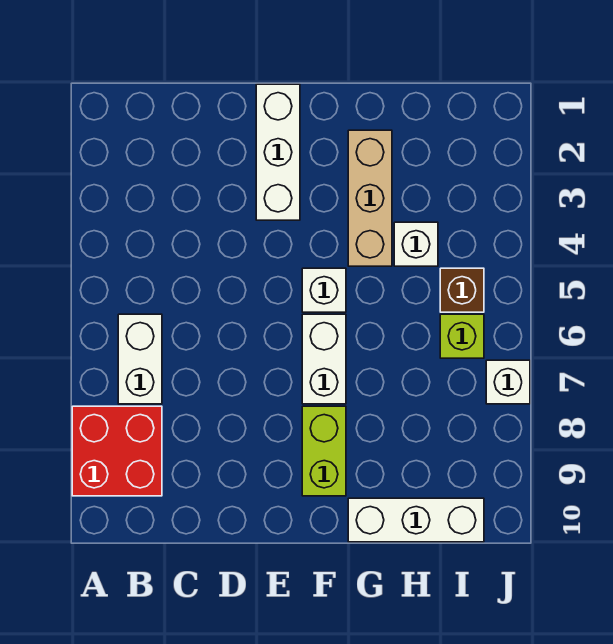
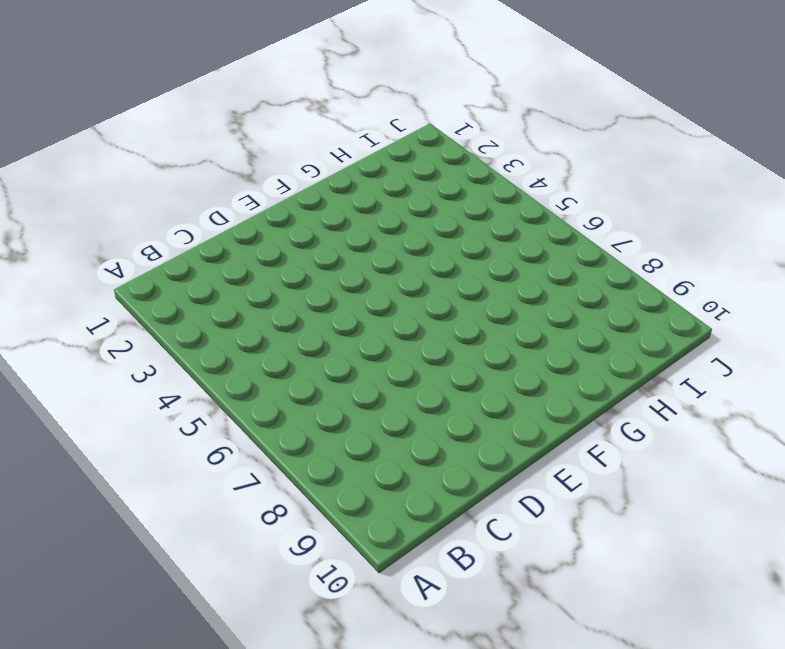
none -> red brick A8:B9 level 1
none -> white brick B6:B7 level 1
none -> white brick E1:E3 level 1

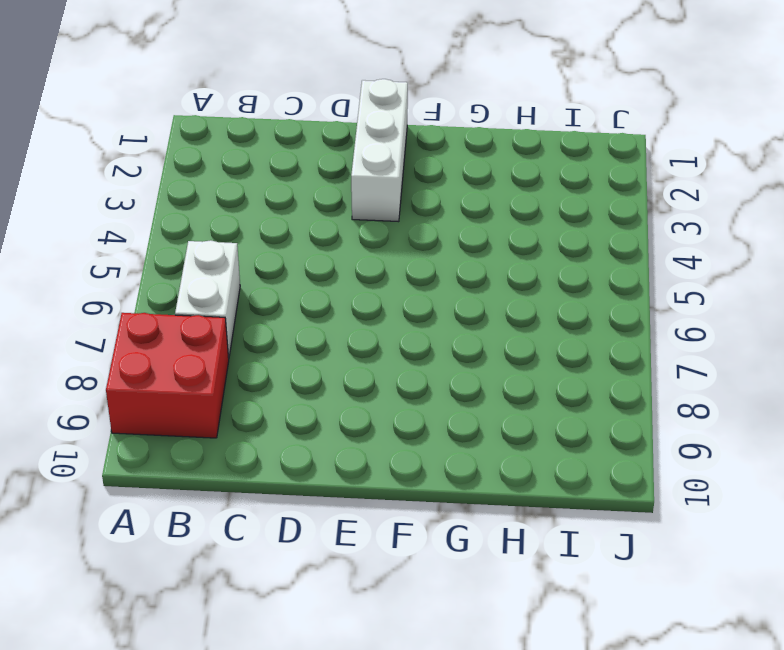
none -> white brick F5 level 1
none -> white brick F6:F7 level 1
none -> lime brick F8:F9 level 1

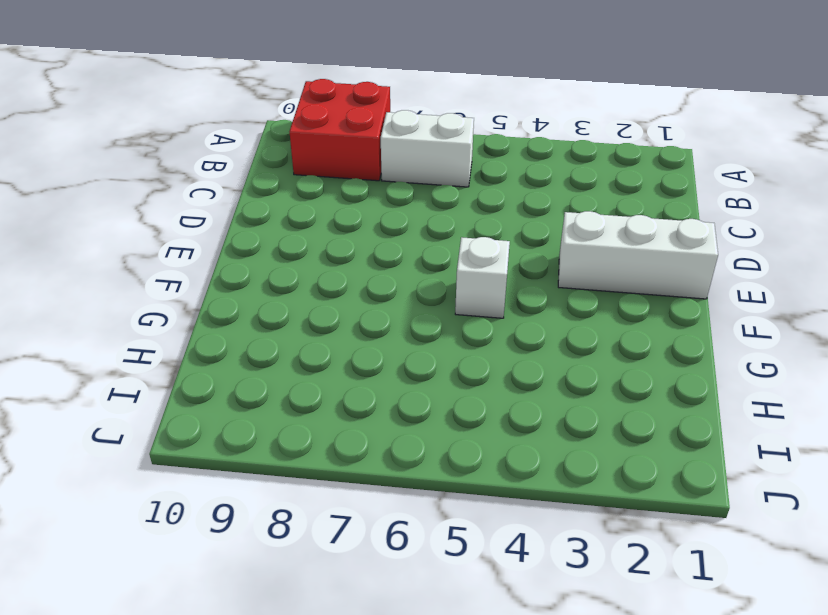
none -> white brick F6:F7 level 1
none -> lime brick F8:F9 level 1
none -> tan brick G2:G4 level 1

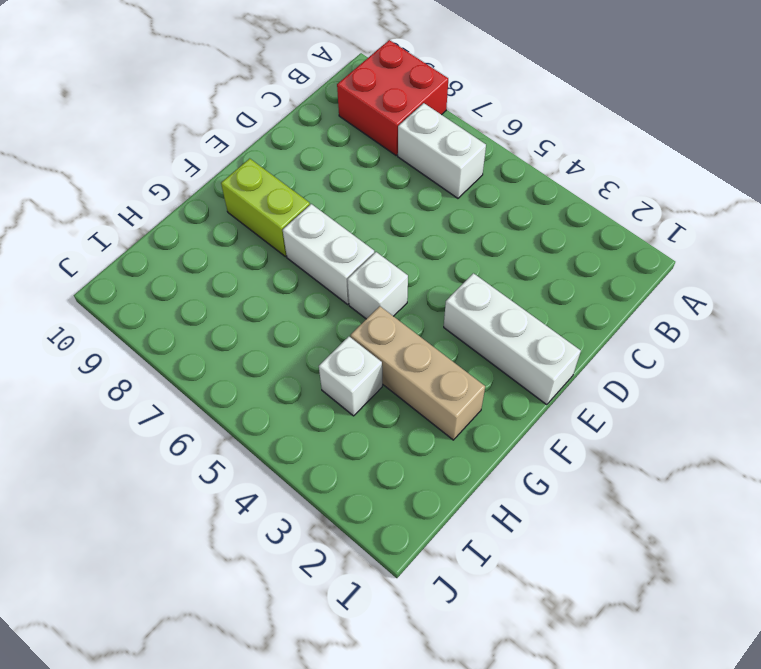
none -> white brick G10:I10 level 1
none -> brown brick I5 level 1
none -> lime brick I6 level 1

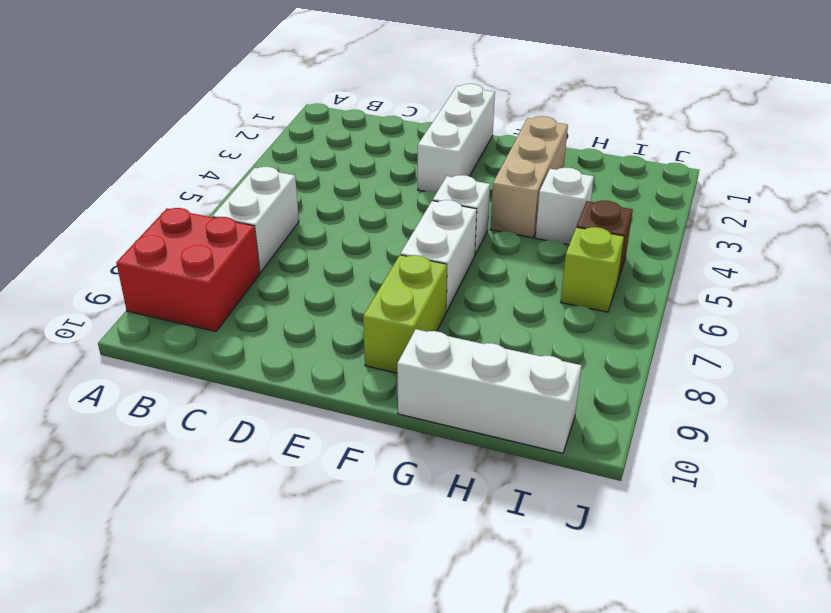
none -> white brick J7 level 1

